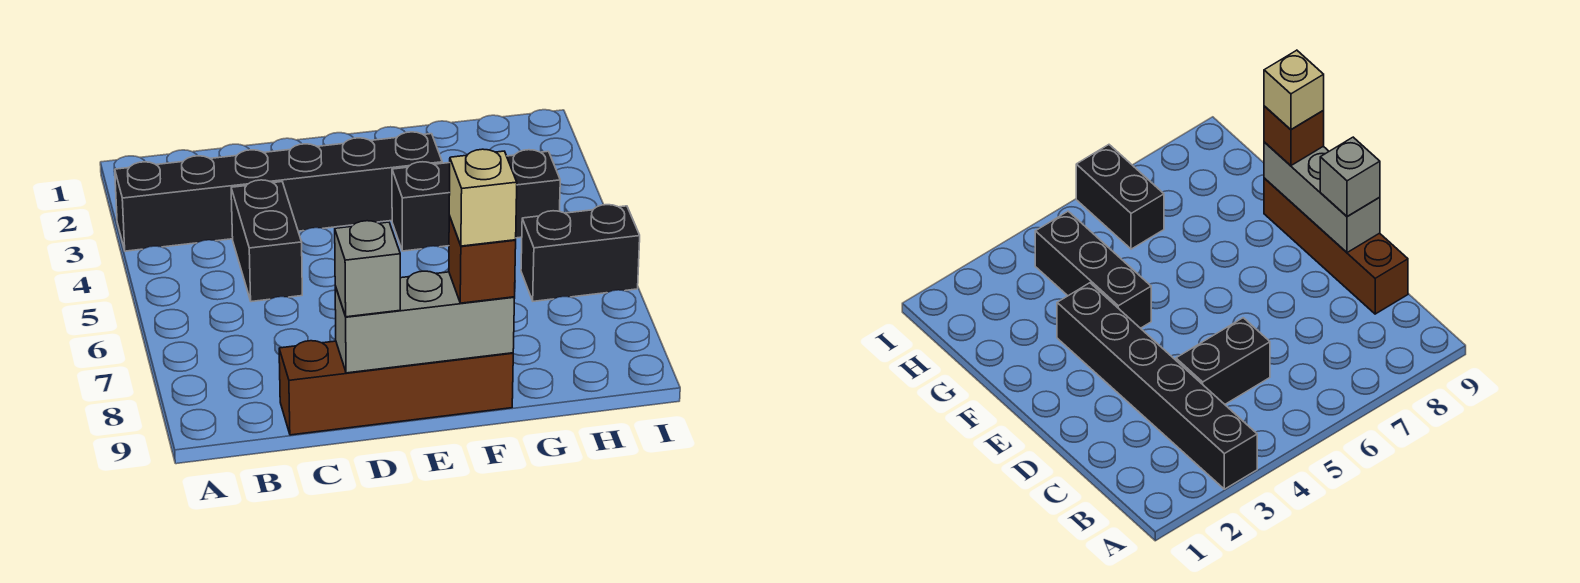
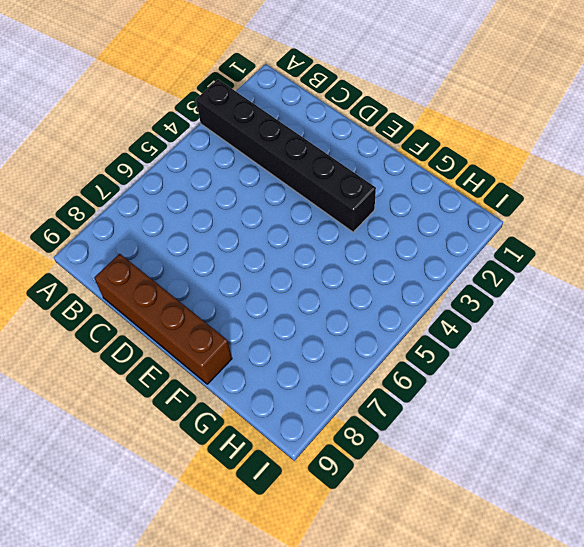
none -> black brick C4:C5 level 1
none -> black brick F4:H4 level 1

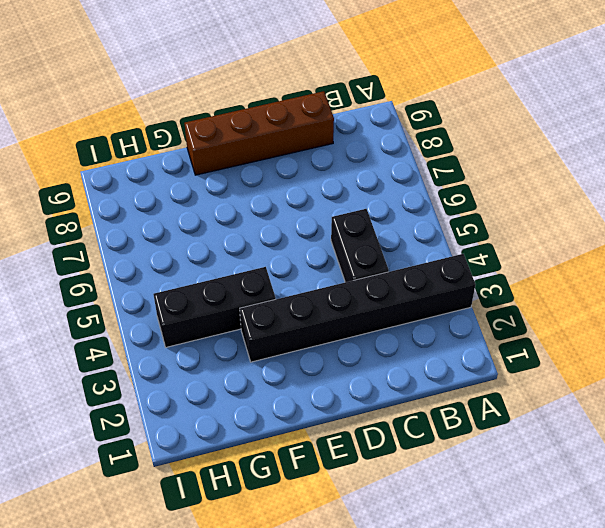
none -> black brick H6:I6 level 1
none -> grey brick D9:F9 level 2

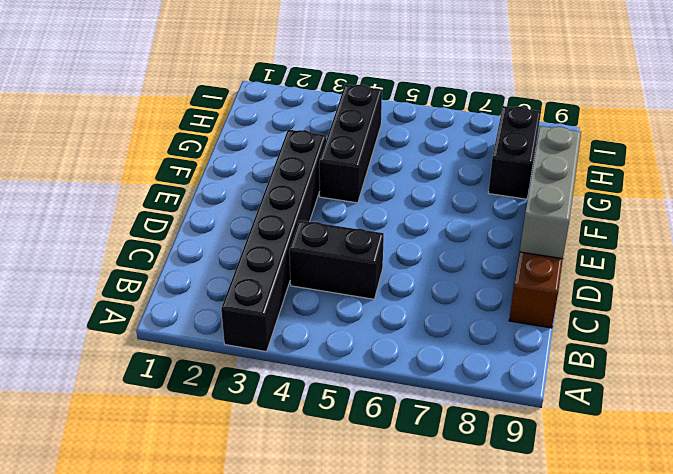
black brick G8:H8 level 1 -> black brick H6:I6 level 1
none -> grey brick D9 level 3
none -> brown brick F9 level 3

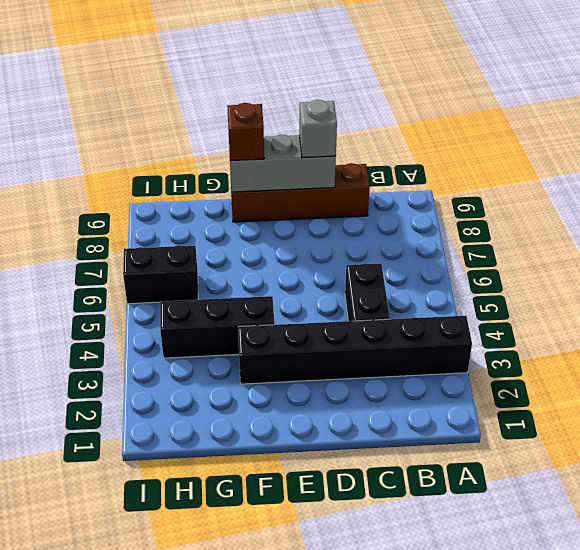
none -> tan brick F9 level 4

